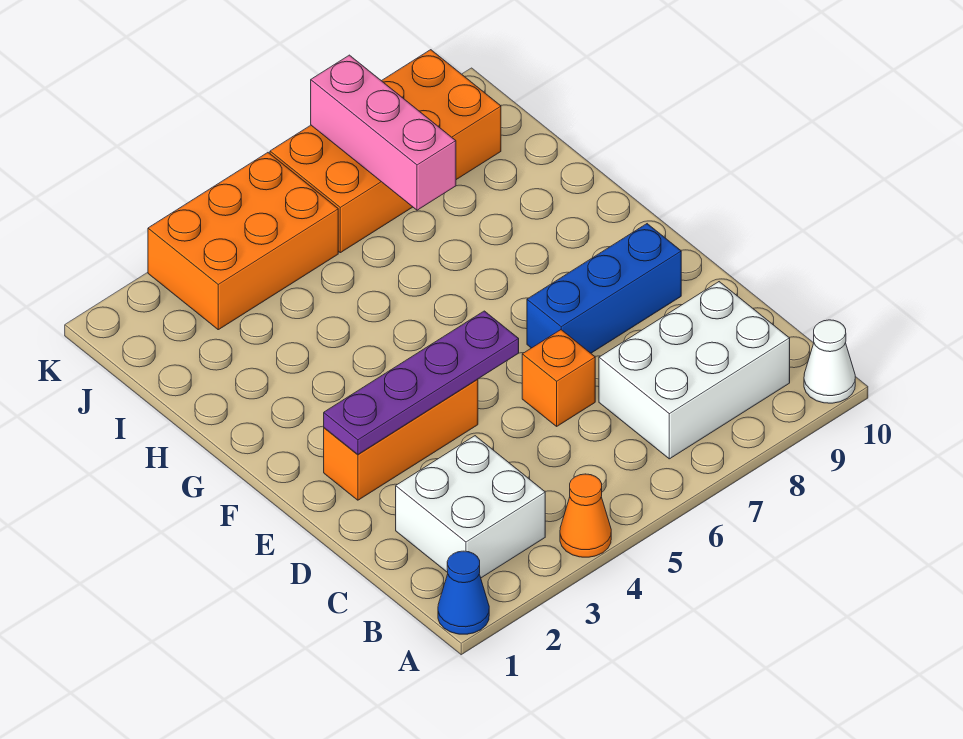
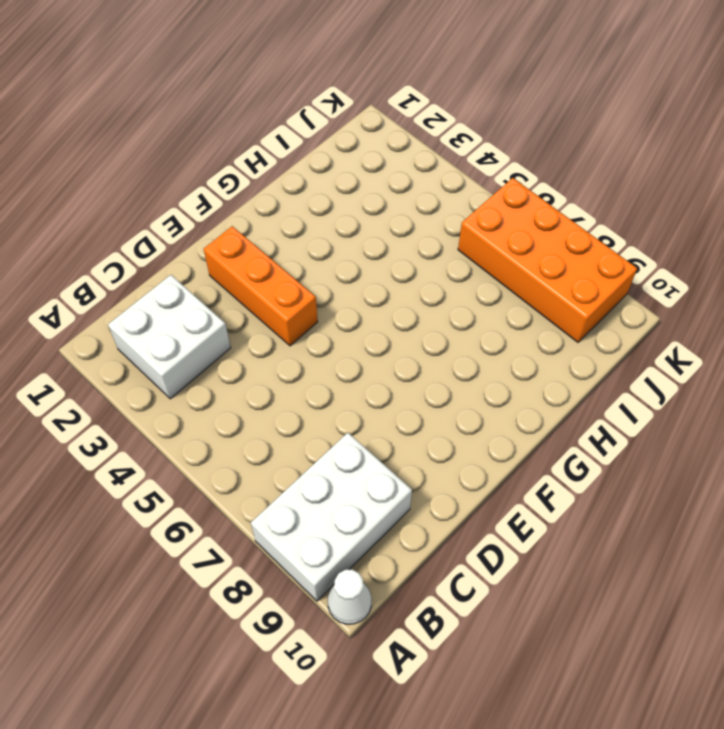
white brick A8:C9 level 1 -> white brick B7:C9 level 1
none -> blue cone A1 level 1
none -> orange cone A4 level 1
none -> orange brick D6 level 1

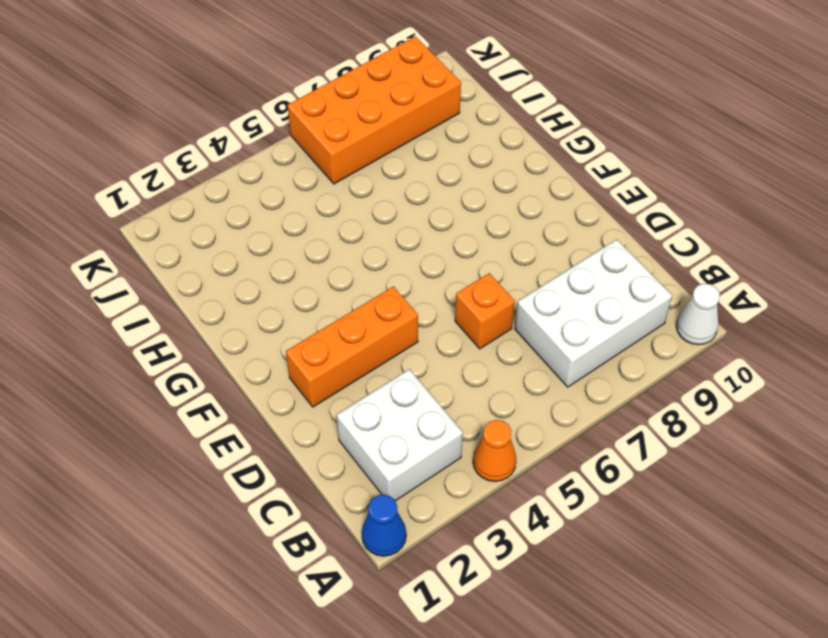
none -> blue brick E7:E9 level 1
none -> orange brick J3:K5 level 1
none -> purple plate E2:E5 level 2

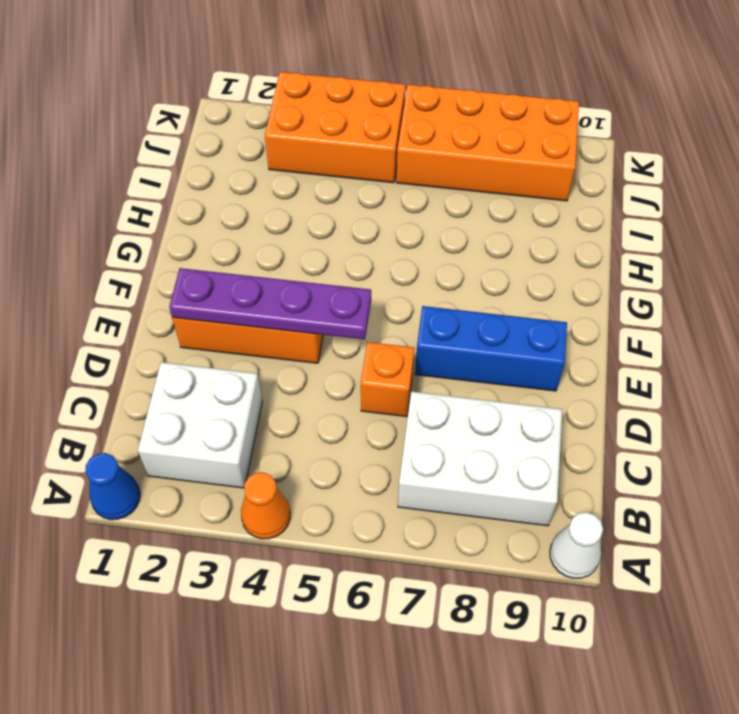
none -> pink brick I7:K7 level 2

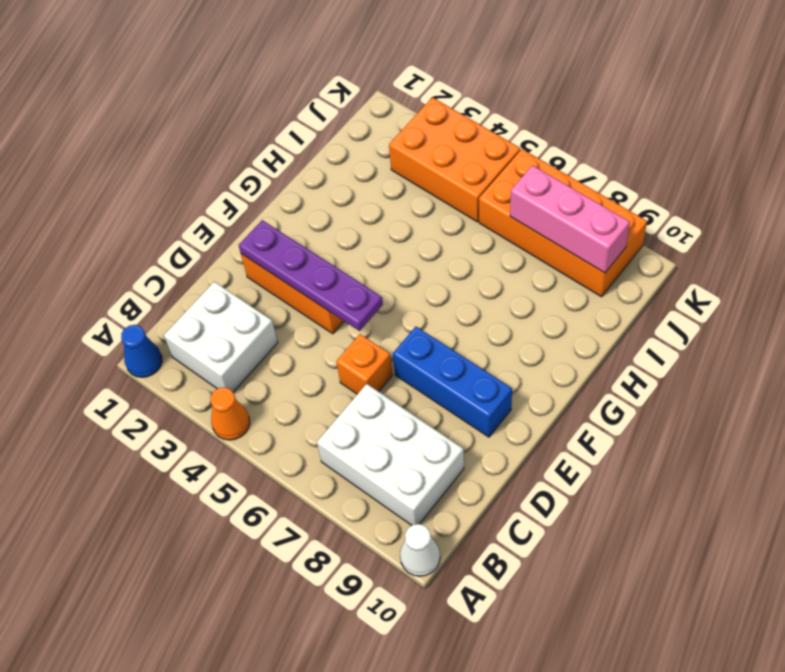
pink brick J7:J9 level 2 -> pink brick I7:K7 level 2

